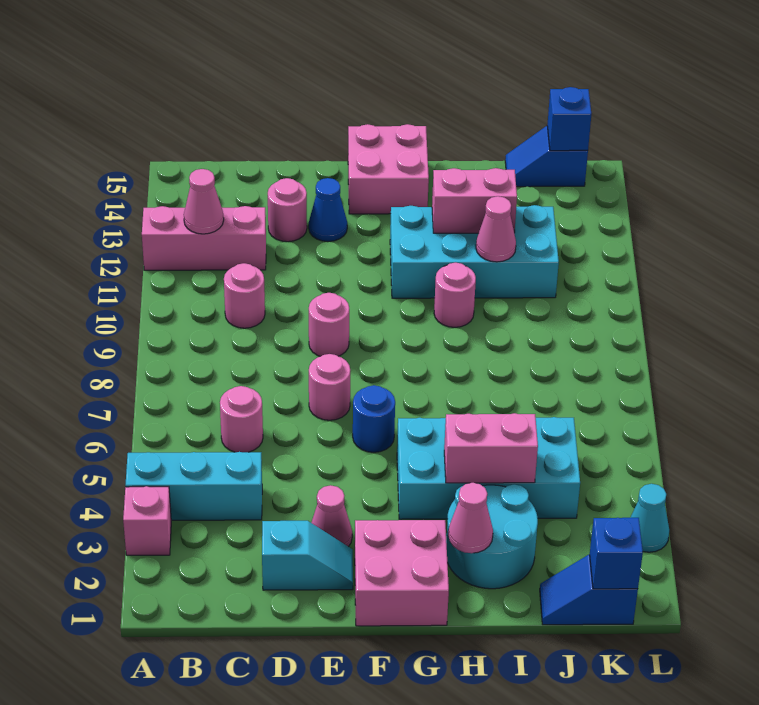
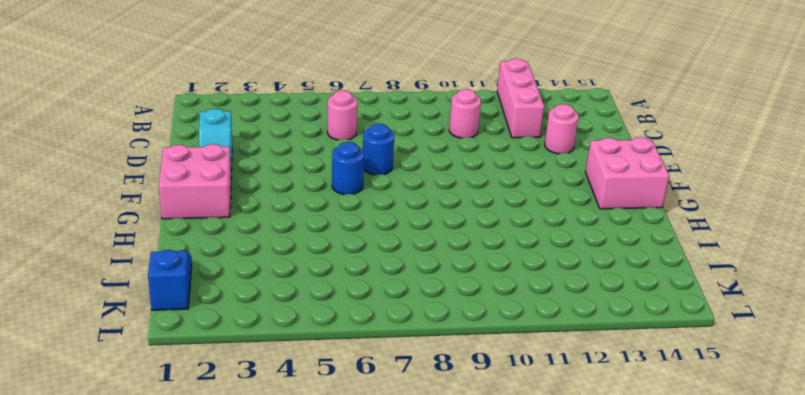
blue round brick E7 level 1 -> pink round brick E7 level 1
none -> pink brick A3 level 1
none -> cyan brick A4:C4 level 1
none -> pink cone E3 level 1

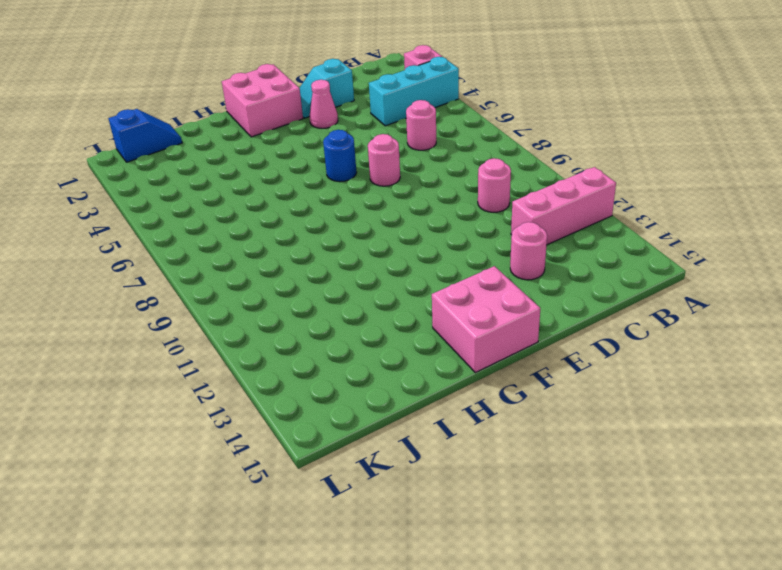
none -> pink round brick E9 level 1
none -> blue cone E13 level 1
none -> cyan brick G4:J5 level 1

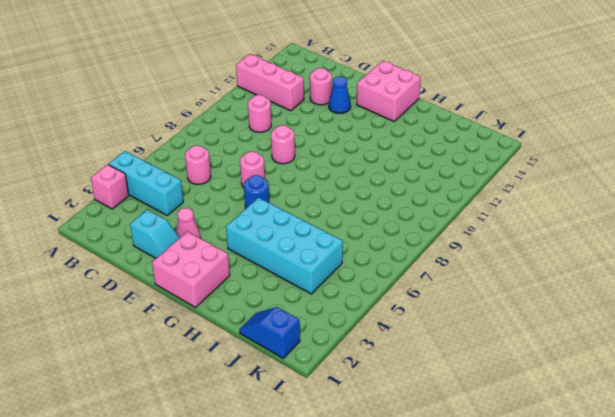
none -> cyan brick G11:J12 level 1
none -> cyan round brick H2:I3 level 1
none -> pink round brick H10 level 1

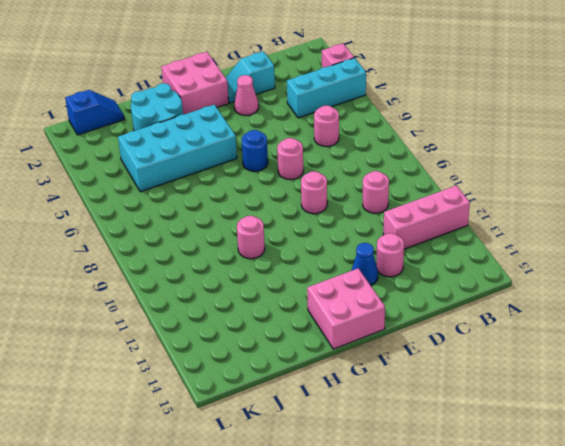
none -> cyan brick G11:J12 level 1
none -> blue slope J15:K15 level 1 top K
none -> cyan cone L3 level 1

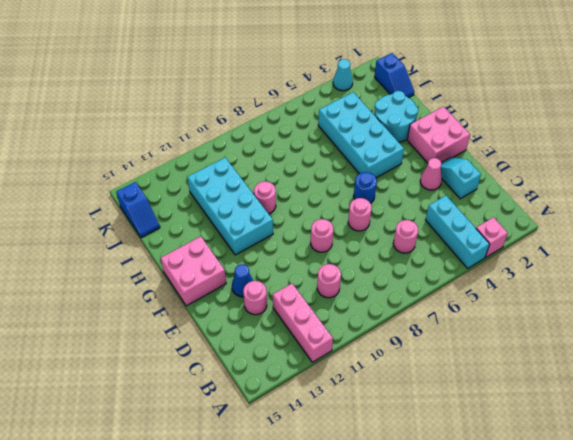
none -> pink cone B12 level 2
none -> pink cone H2 level 2
none -> pink brick H4:I4 level 2

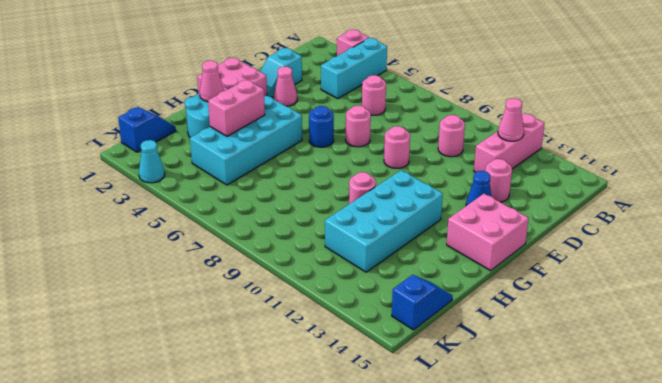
none -> pink brick H12:I12 level 2
none -> pink cone I11 level 2
none -> blue brick K1 level 2

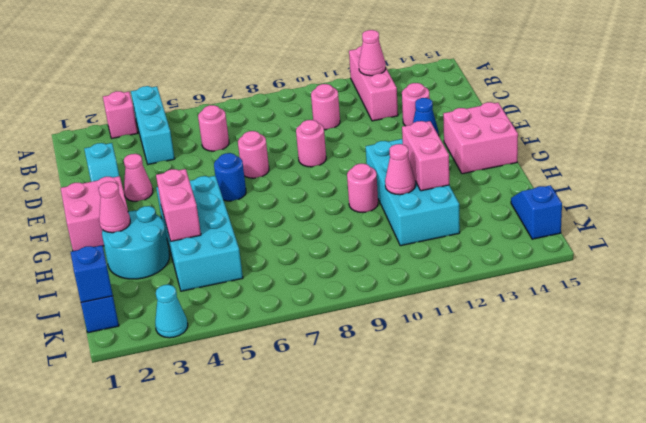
none -> blue brick K15 level 2

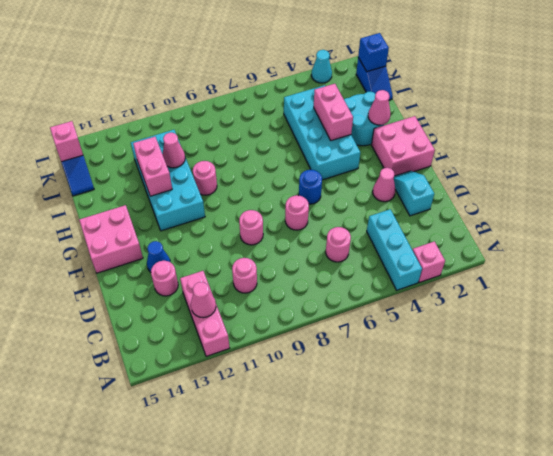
pink brick K15 level 2 -> blue brick K15 level 2

